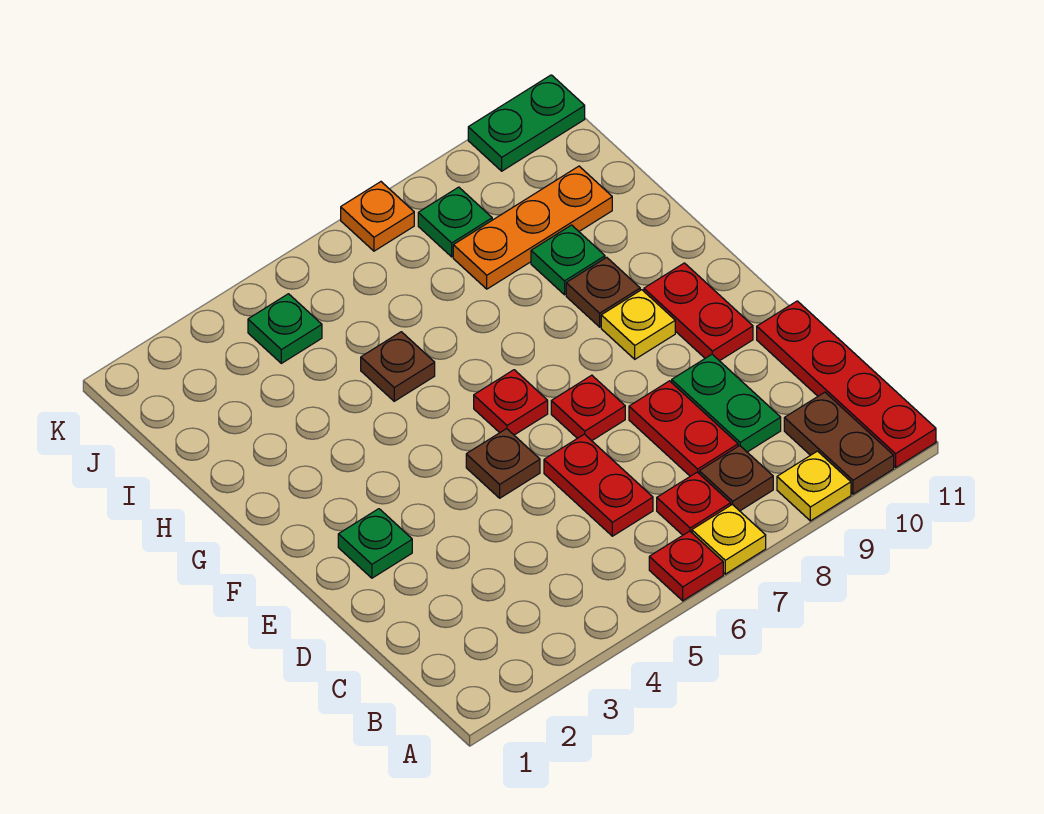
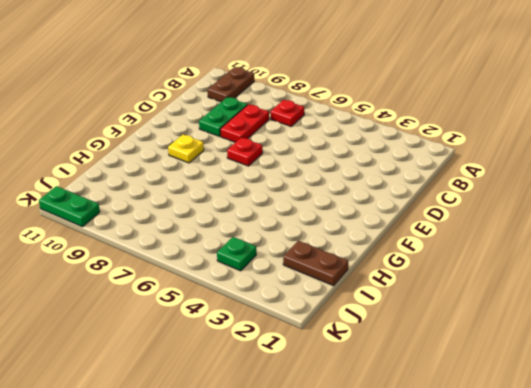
brown plate I1:I2 level 1 -> none
none -> red plate A6 level 1
none -> yellow plate A7 level 1
none -> yellow plate A9 level 1

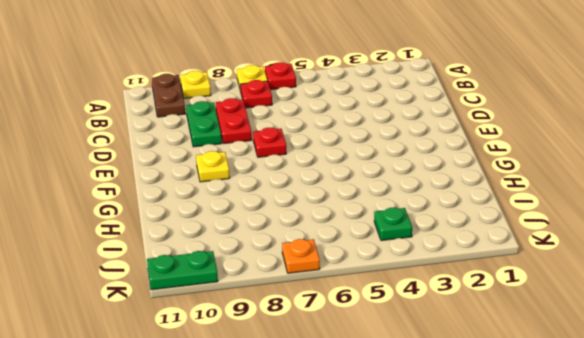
none -> red plate A11:D11 level 1
none -> brown plate B8 level 1
none -> red plate C6:D6 level 1

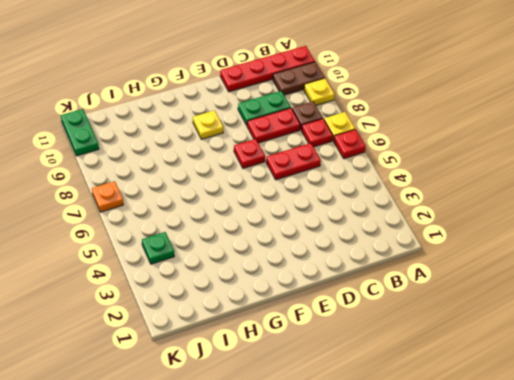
none -> green plate E2 level 1
none -> brown plate E5 level 1
none -> red plate E10:F10 level 1

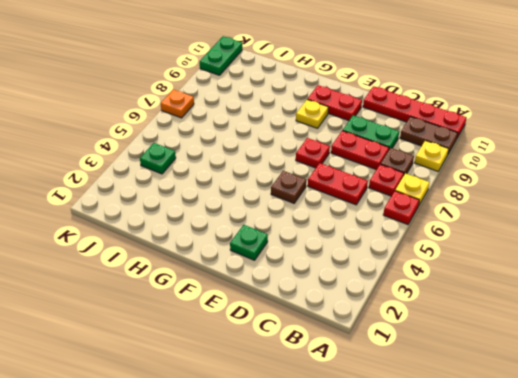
none -> red plate F6 level 1
none -> brown plate G9 level 1
none -> brown plate H5 level 1

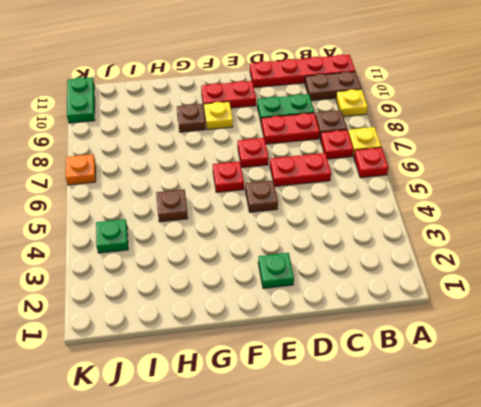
none -> green plate H9 level 1
none -> orange plate I8:I10 level 1
none -> green plate J8 level 1

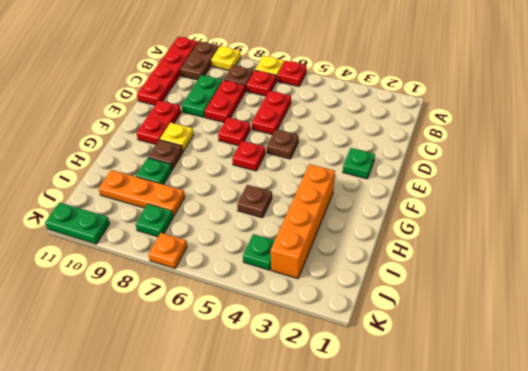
orange brick G3:J3 level 1 -> none

